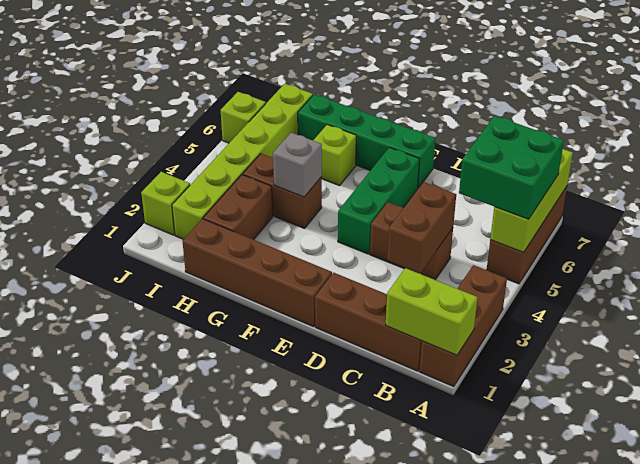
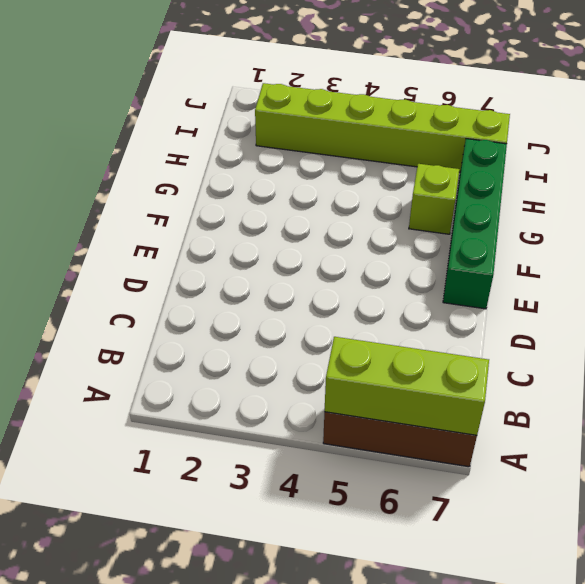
none -> brown brick A1:A3 level 1
none -> brown brick B1:D1 level 1
none -> brown brick C4:D4 level 1

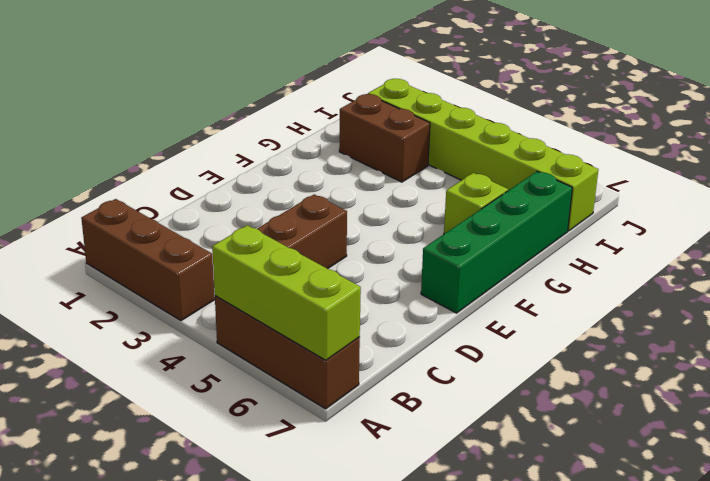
none -> brown brick B1:D1 level 1
none -> brown brick E1:H1 level 1
none -> green brick E4:E6 level 1

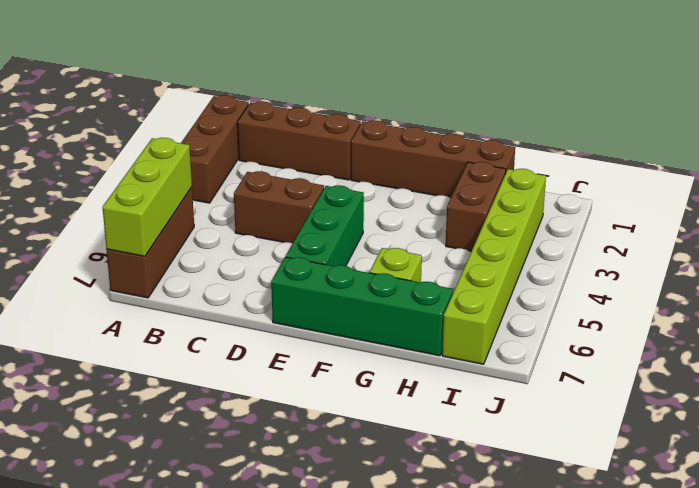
none -> brown brick G4:H4 level 1
none -> lime brick J2 level 1
none -> lime brick J6 level 1

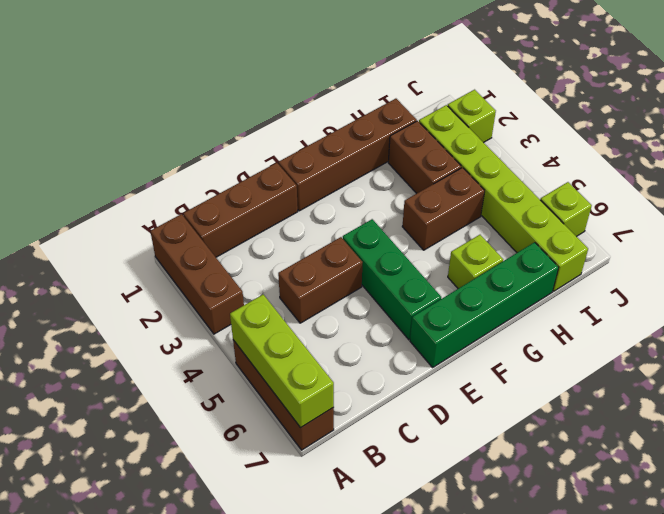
none -> lime brick A1:B1 level 2
none -> brown brick C3:C4 level 2
none -> grey brick G4 level 2

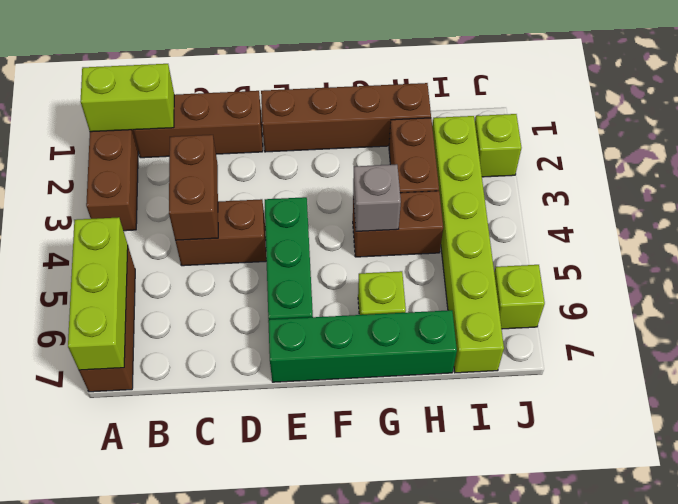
none -> green brick A5:B6 level 3

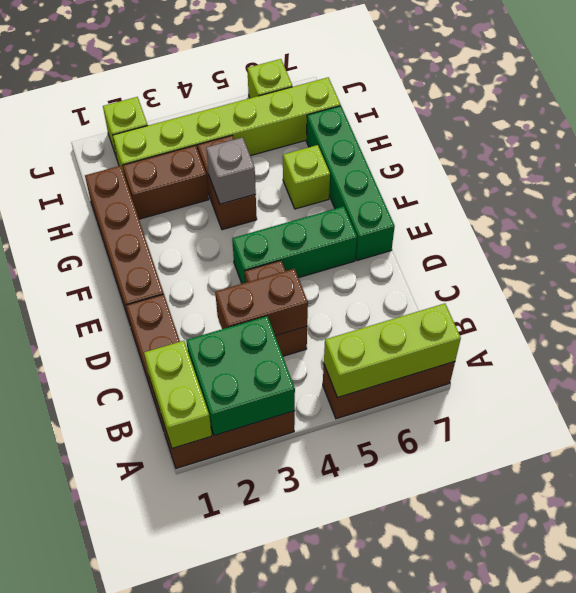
green brick A2:B3 level 2 -> green brick A5:B6 level 3

